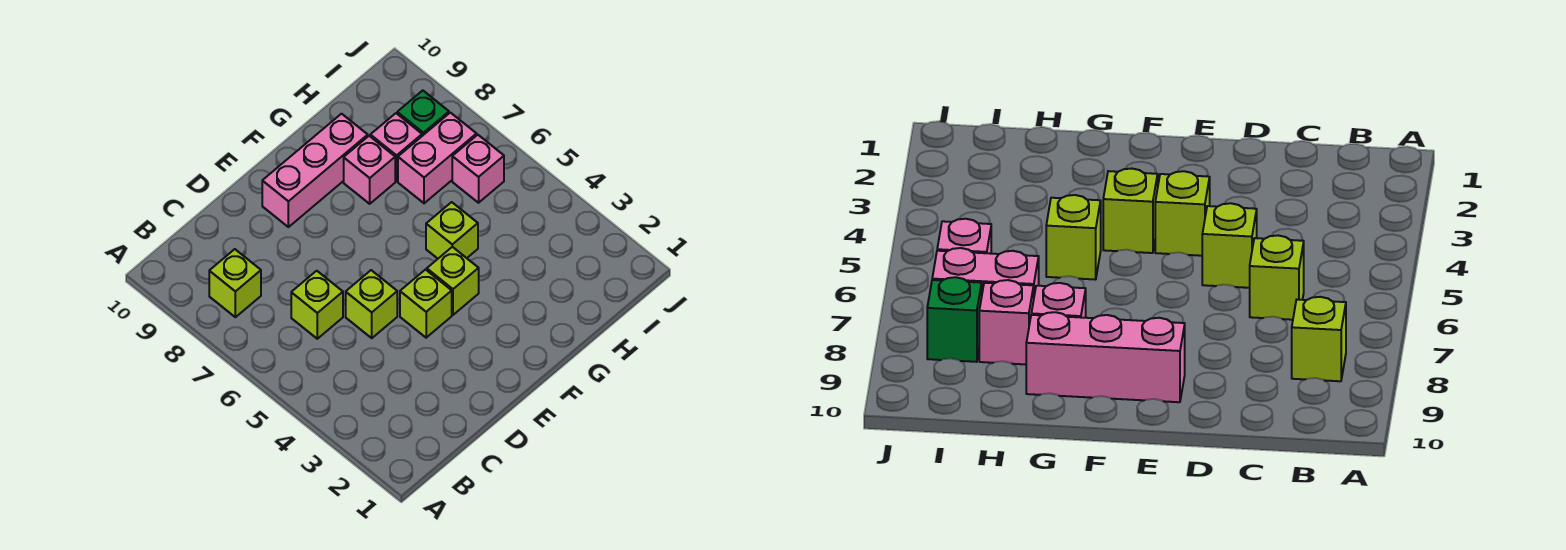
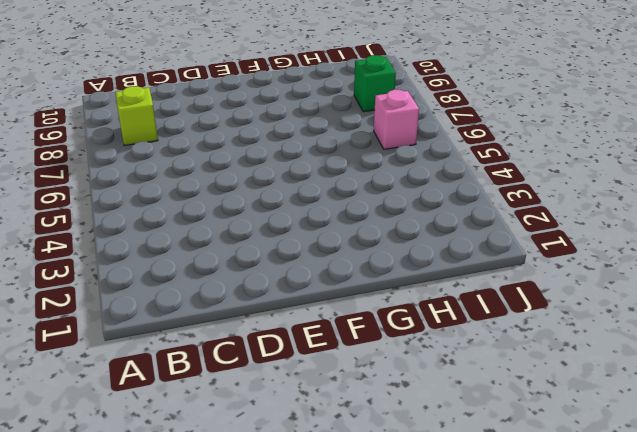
none -> lime brick C6 level 1
none -> lime brick D5 level 1
none -> lime brick E4 level 1

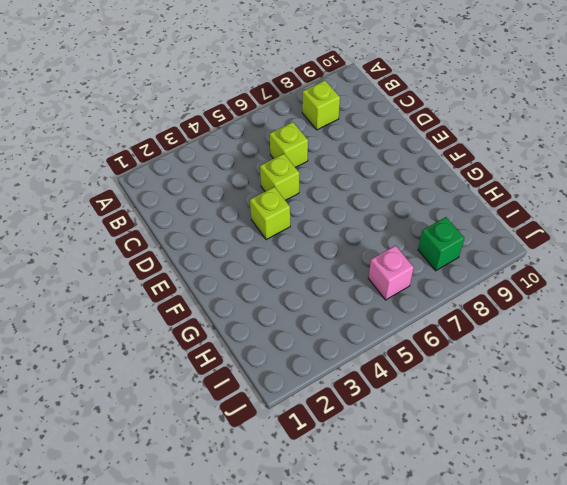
none -> pink brick E9:G9 level 1
none -> lime brick F4 level 1
none -> lime brick G5 level 1

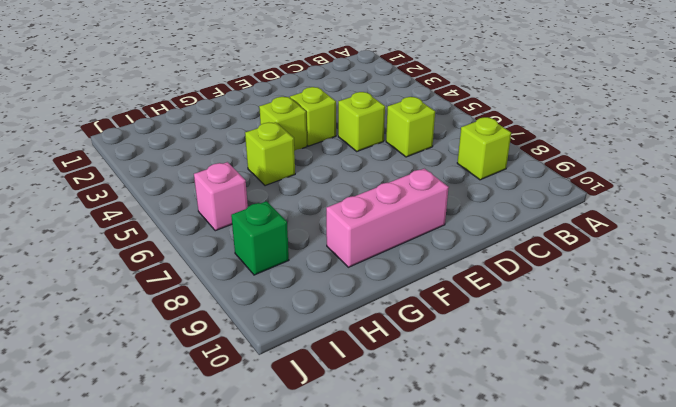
none -> pink brick G8 level 1
none -> pink brick H7:I7 level 1
none -> pink brick H8 level 1

